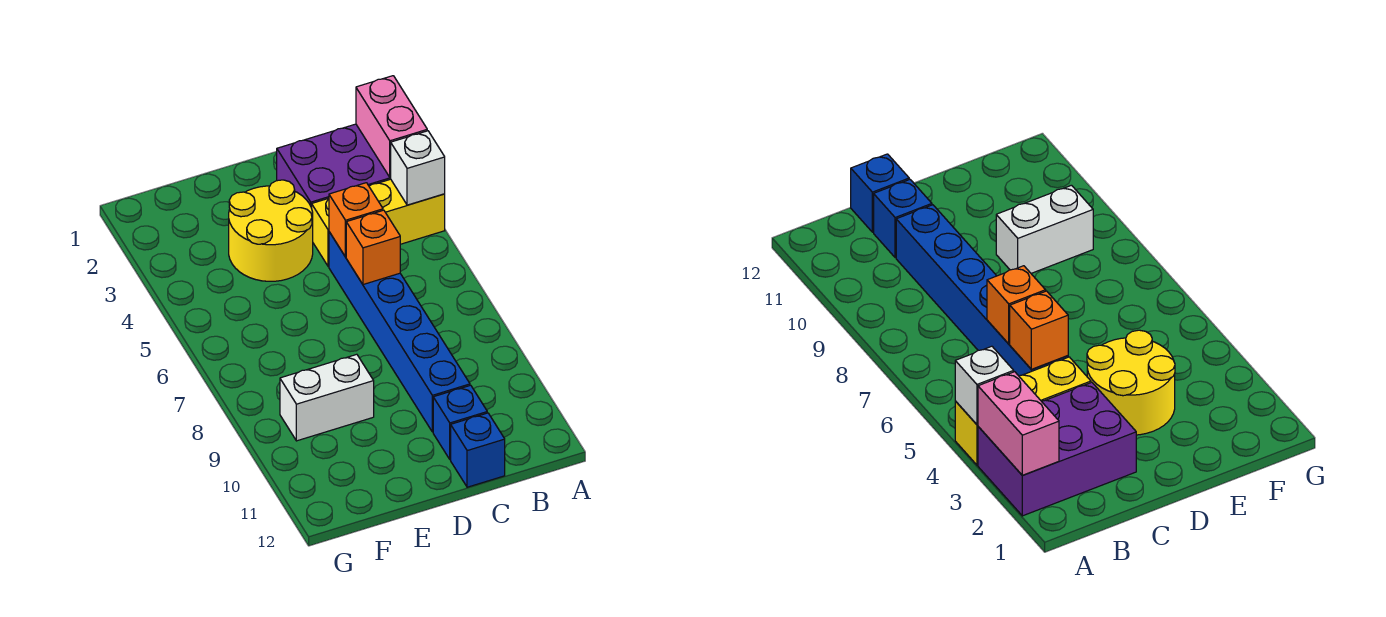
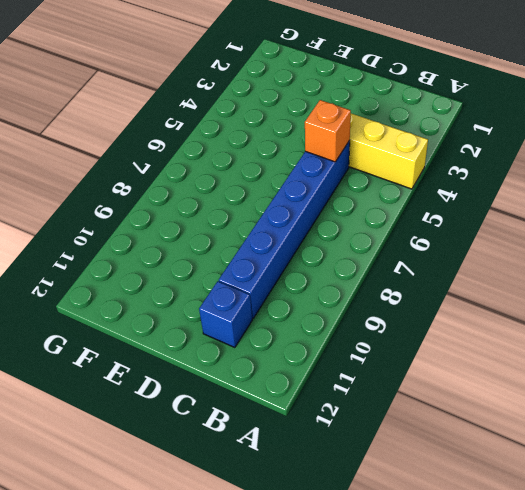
none -> purple brick A2:C3 level 1
none -> blue brick C12 level 1

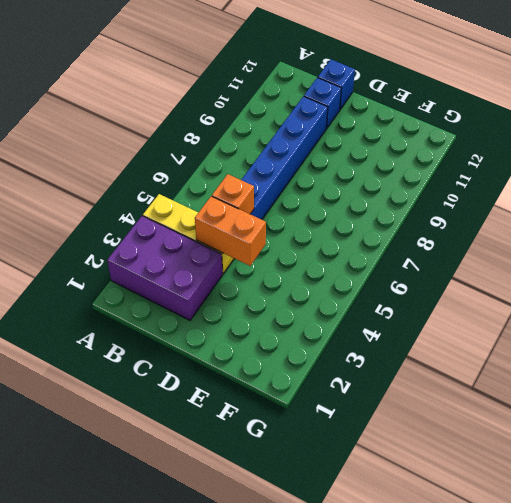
orange brick C4:D4 level 2 -> none
none -> yellow round brick D3:E4 level 1
none -> white brick E9:F9 level 1

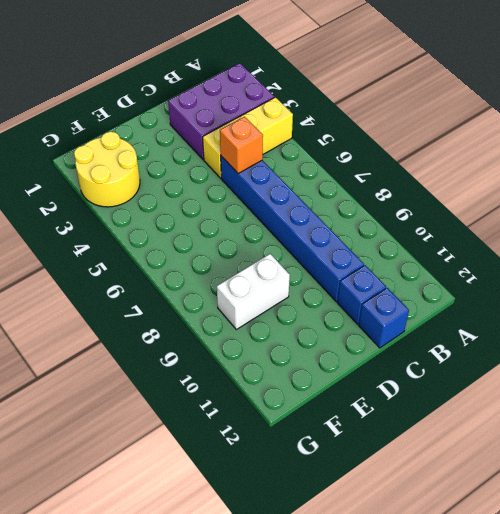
yellow round brick F2:G3 level 1 -> yellow round brick D3:E4 level 1
none -> pink brick A2:A3 level 2
none -> white brick A4 level 2

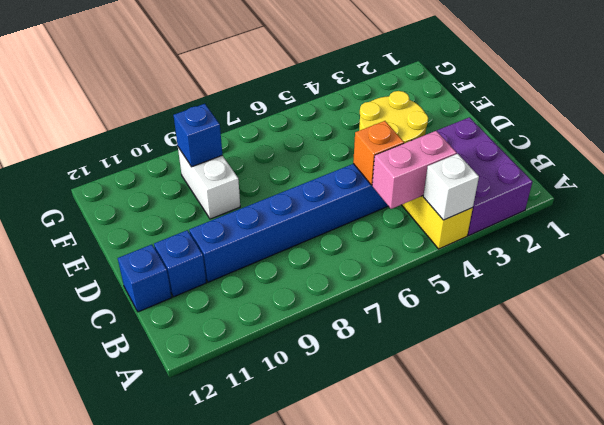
pink brick B4:B5 level 2 -> pink brick A2:A3 level 2
blue brick F9 level 2 -> none
none -> orange brick C6 level 2

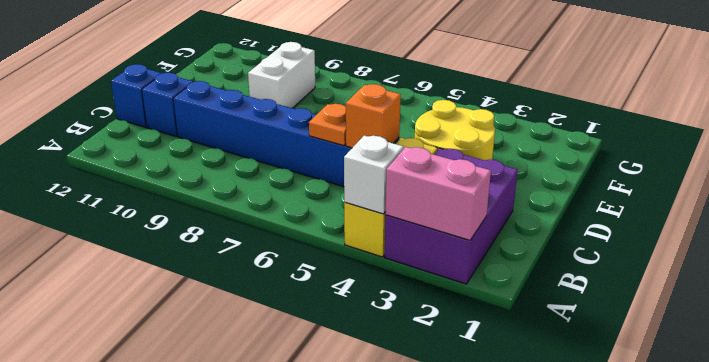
orange plate C6 level 2 -> orange brick C6 level 2

